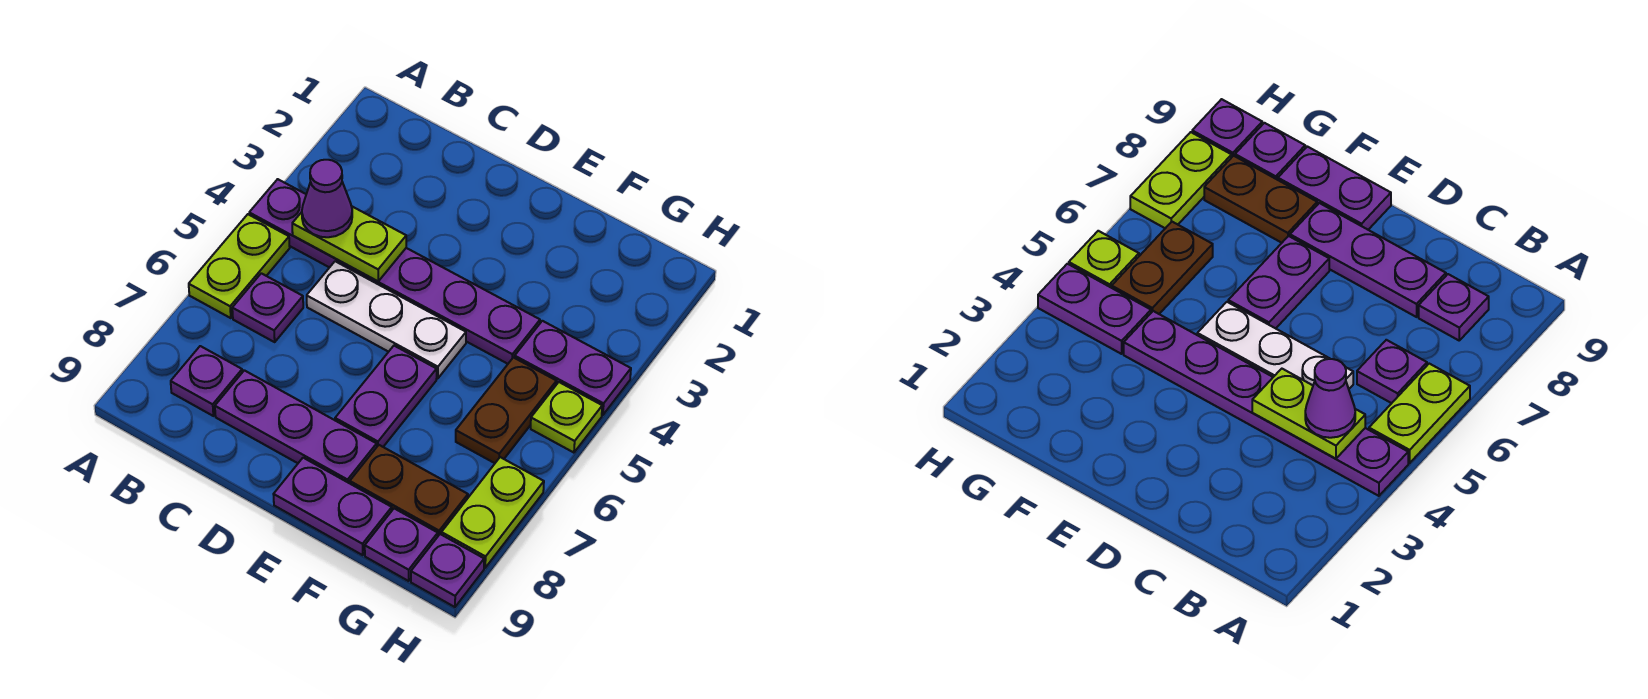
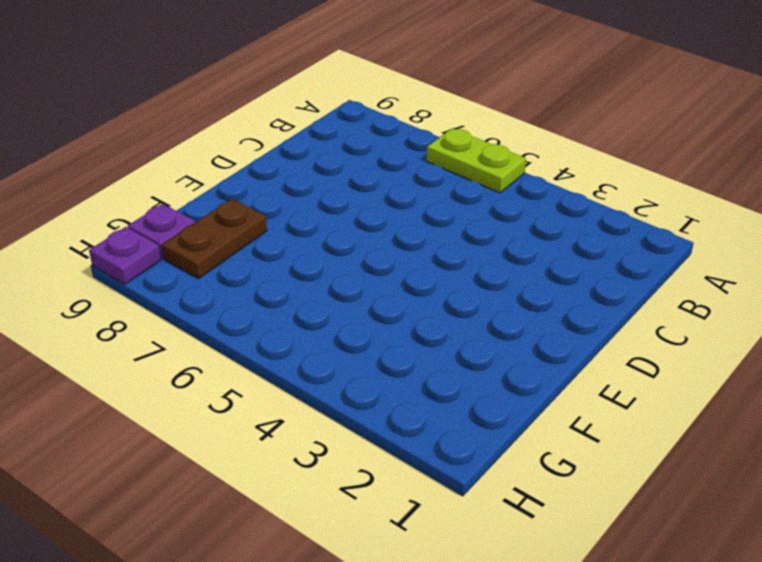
none -> purple plate A4:F4 level 1
none -> purple plate B6 level 1
none -> purple plate B8 level 1

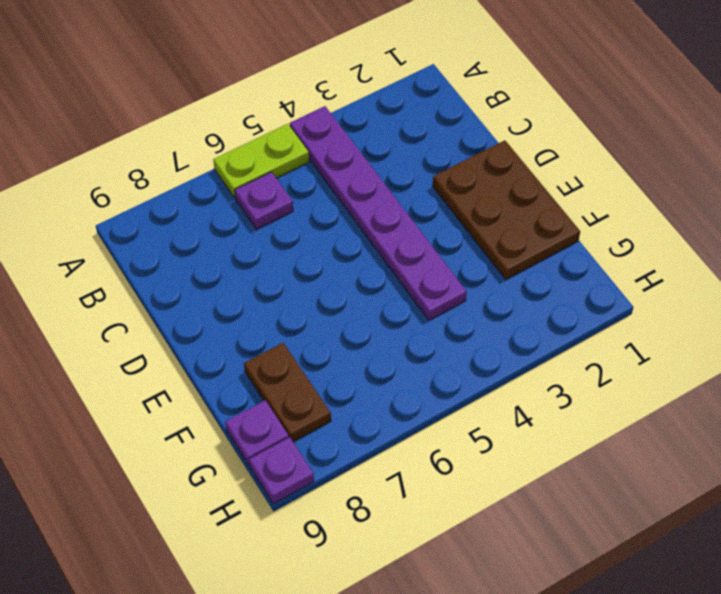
brown plate D1:F2 level 1 -> none
none -> purple plate B8 level 1
none -> white plate C5:E5 level 1
none -> purple plate C8:E8 level 1

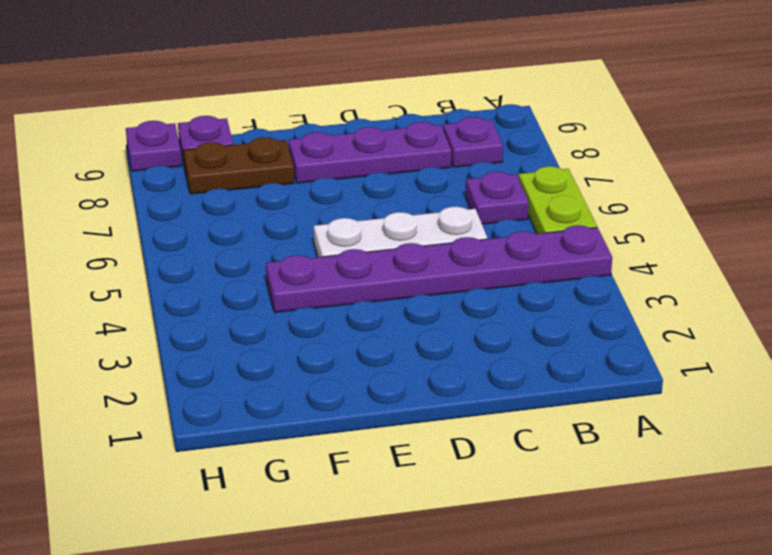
none -> purple plate E6:E7 level 1
none -> purple plate E9:F9 level 1
none -> purple plate G4:H4 level 1

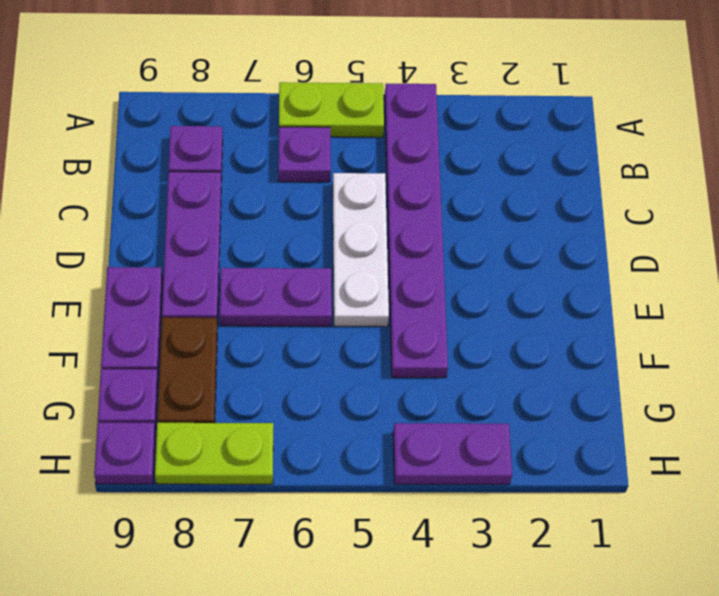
purple plate H3:H4 level 1 -> purple plate G4:H4 level 1
none -> brown plate G5:G6 level 1
none -> lime plate H5 level 1
none -> lime plate B4:C4 level 2

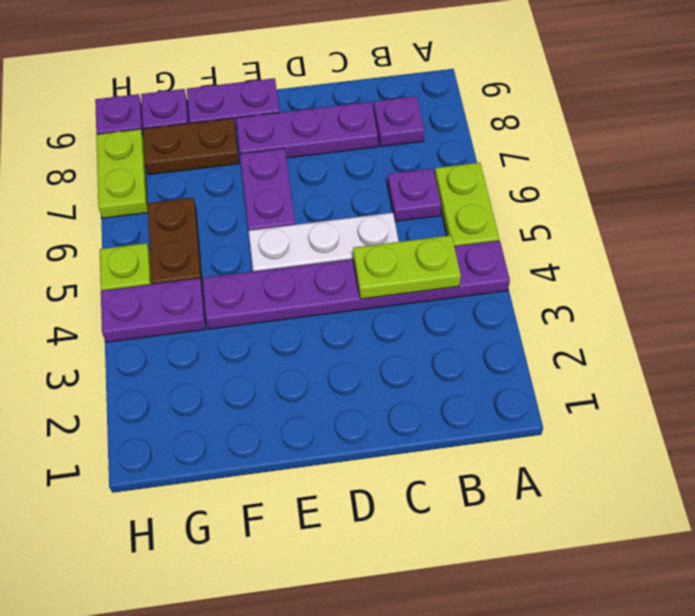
none -> purple cone B4 level 3

